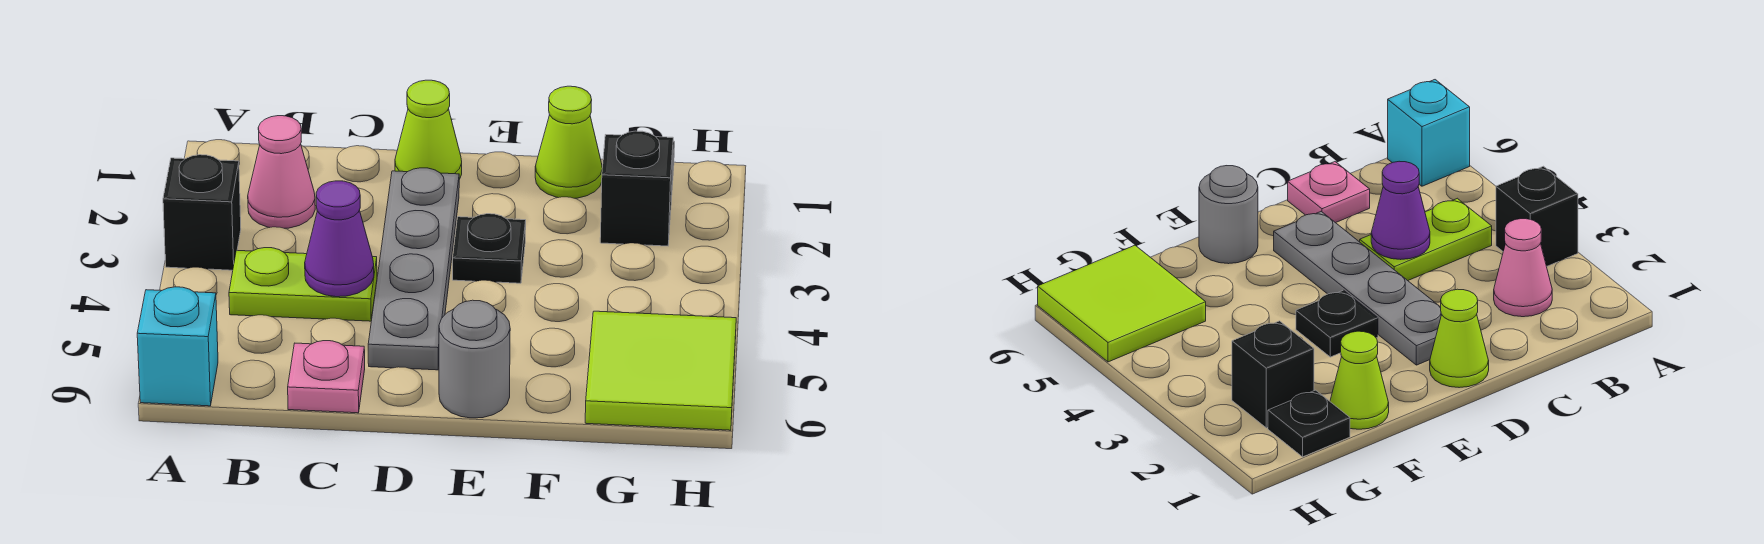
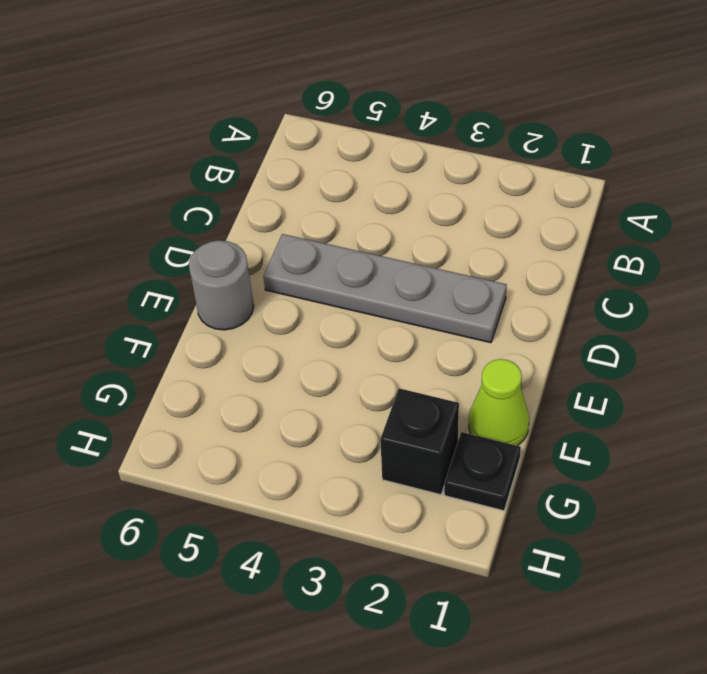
none -> black brick A3 level 1
none -> cyan brick A6 level 1
none -> pink cone B2 level 1

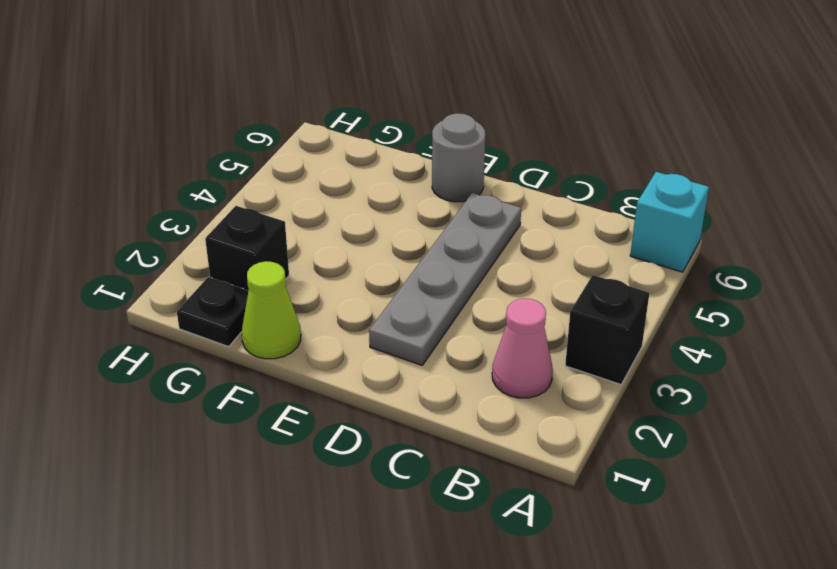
none -> lime plate B4:C4 level 1
none -> pink plate C6 level 1
none -> lime cone D1 level 1

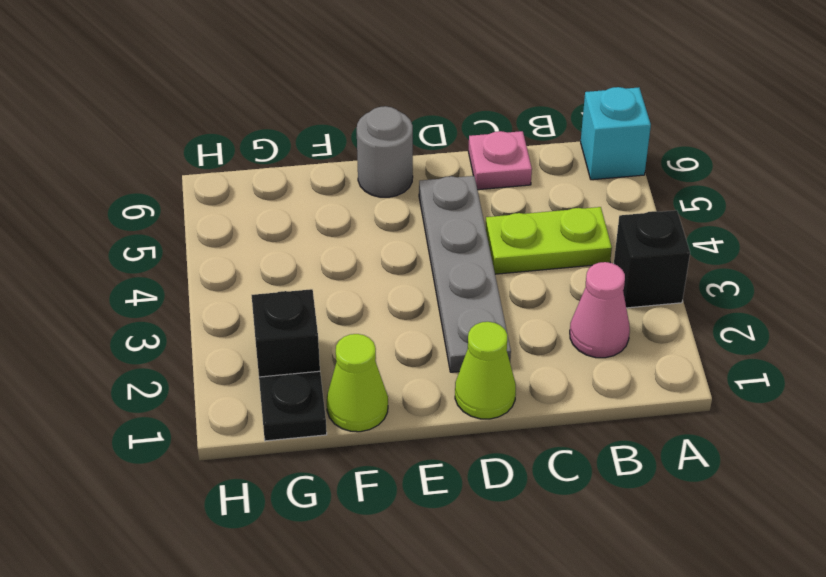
none -> black plate E3 level 1
none -> lime tile G5:H6 level 1
none -> purple cone C4 level 2

